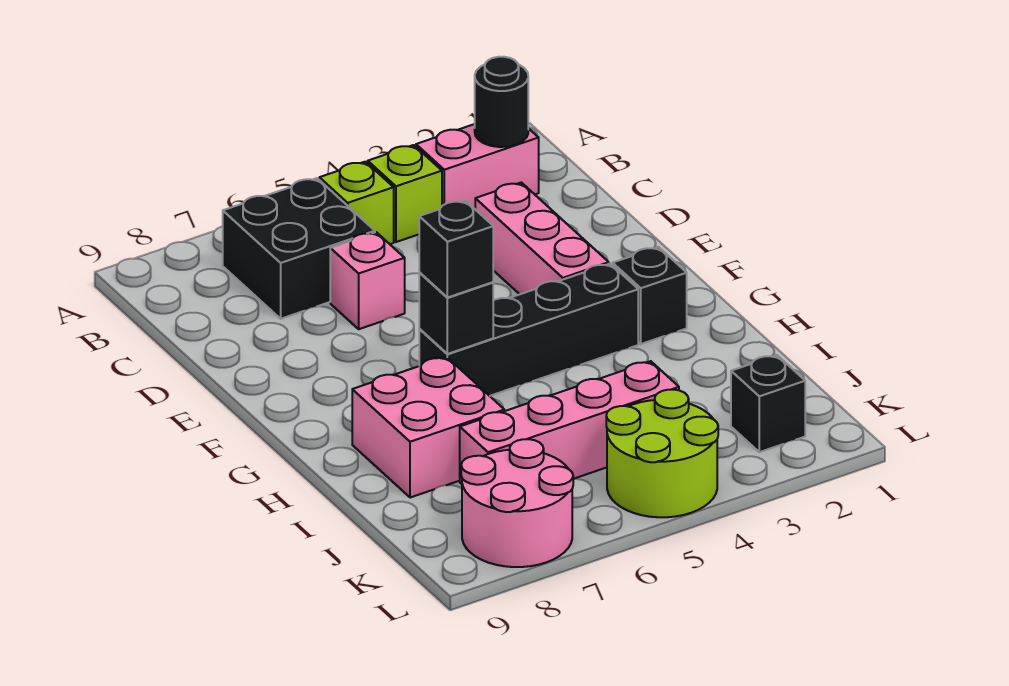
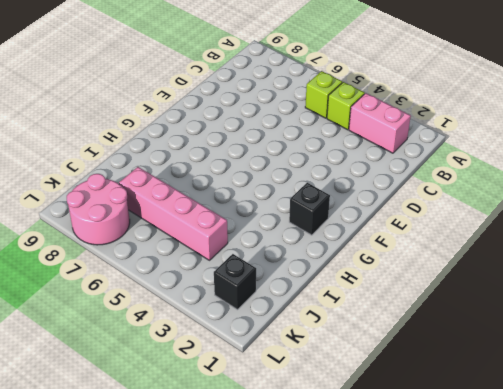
none -> black brick B6:C7 level 1
none -> pink brick D3:F3 level 1
none -> pink brick D6 level 1

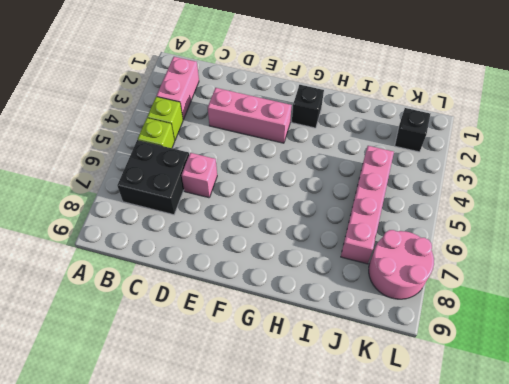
none -> black brick G3:G6 level 1
none -> pink brick H7:I8 level 1
none -> lime round brick K4:L5 level 1

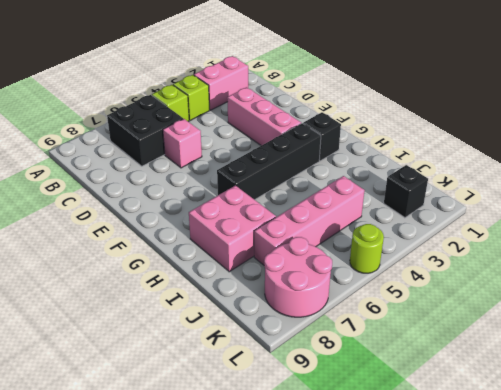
lime round brick L5 level 1 -> lime round brick K4:L5 level 1
none -> black round brick B2 level 2
none -> black brick G6 level 2
none -> black brick G6 level 3

